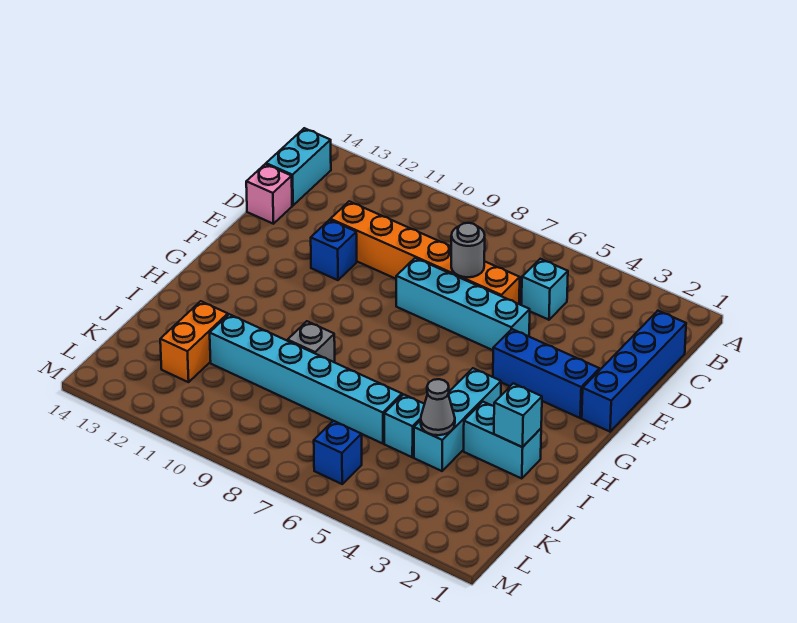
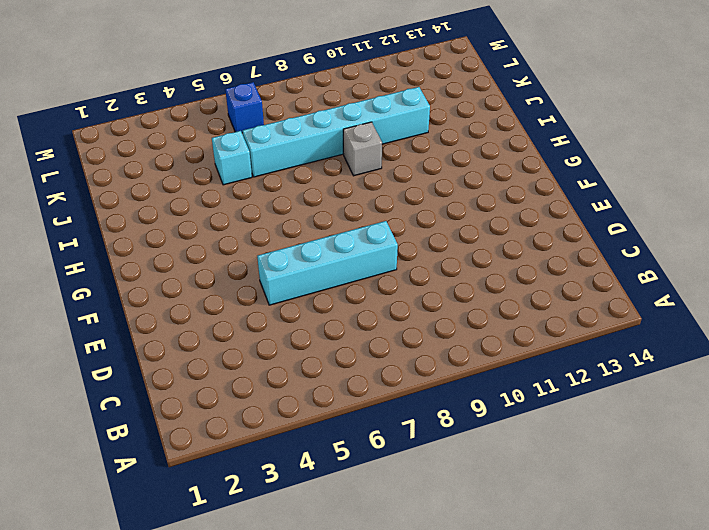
none -> cyan brick B14:C14 level 1
none -> blue brick C1:F1 level 1
none -> cyan brick C5 level 1

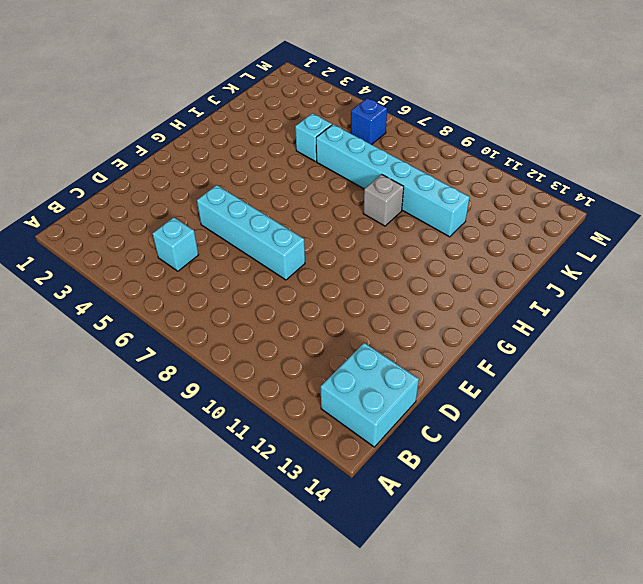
cyan brick B13:C14 level 1 -> cyan brick B14:C14 level 1
none -> blue brick C1:F1 level 1
none -> orange brick D6:D11 level 1
none -> pink brick D14 level 1

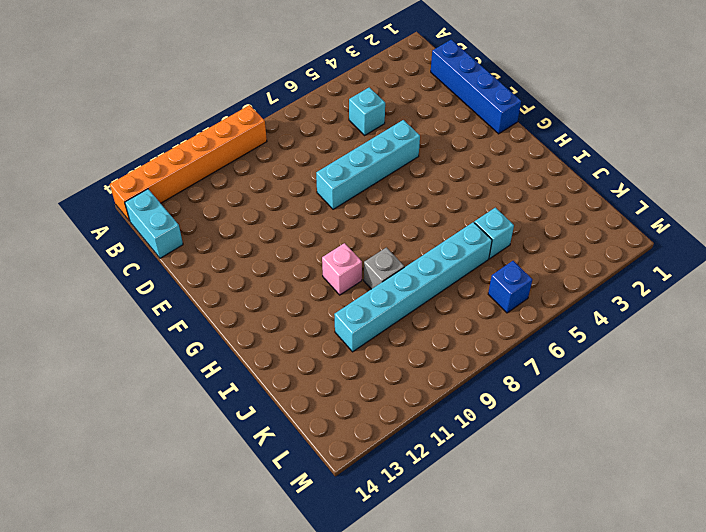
orange brick A9:A14 level 1 -> orange brick D6:D11 level 1
pink brick H10 level 1 -> pink brick D14 level 1
none -> blue brick E11 level 1
none -> blue brick F2:F4 level 1
none -> cyan brick H4:J4 level 1

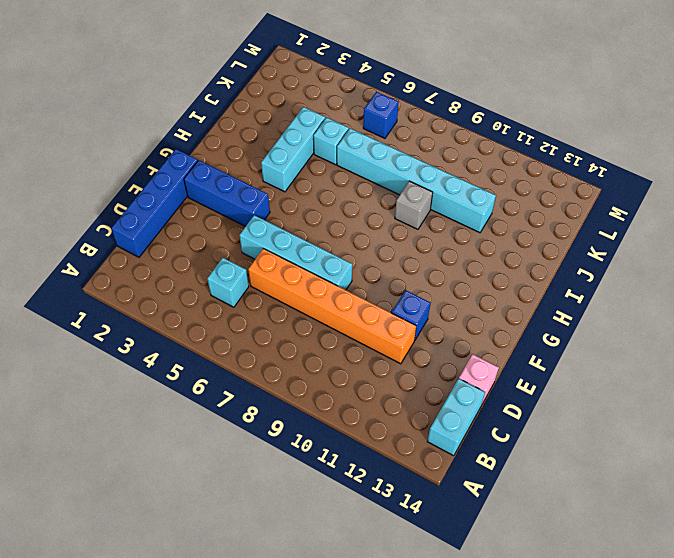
none -> cyan brick I2:I3 level 1
none -> orange brick J12:K12 level 1
none -> grey round brick D7 level 2

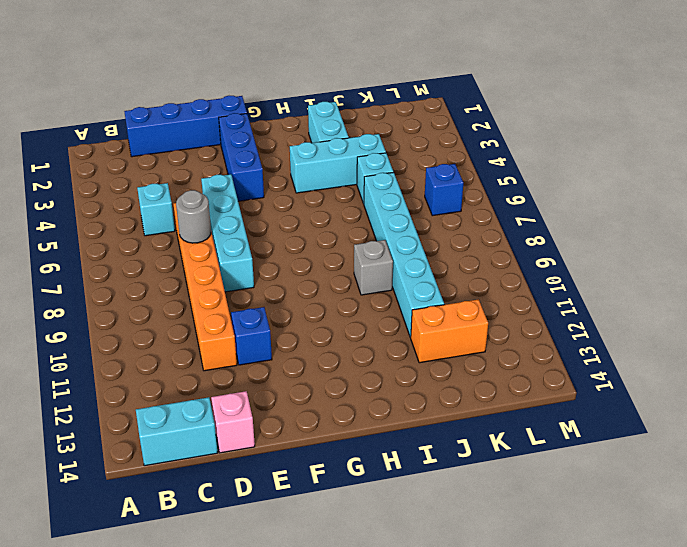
none -> cyan brick I2 level 2
none -> grey cone J4 level 2

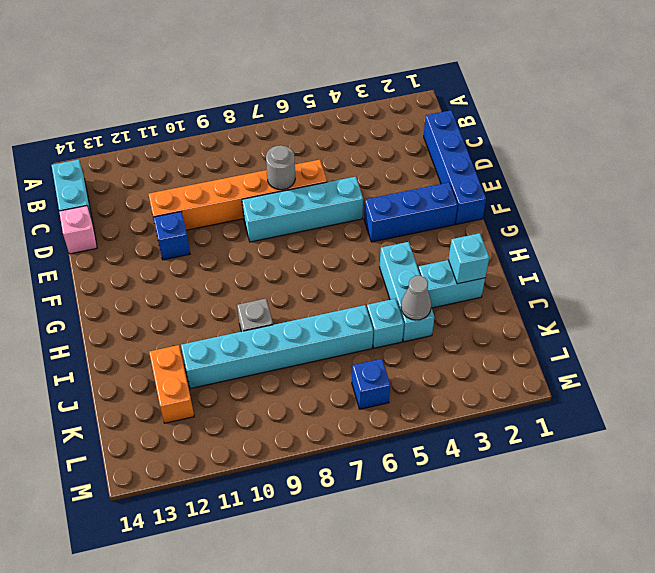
none -> cyan brick C5 level 1

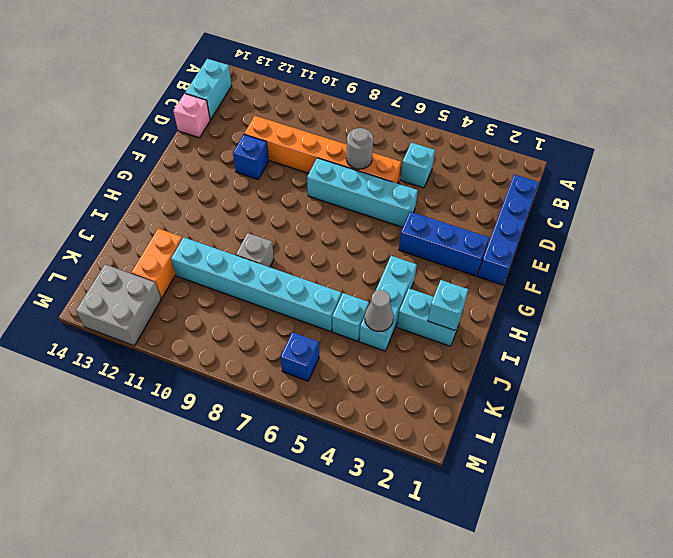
grey brick L12:M13 level 1 -> none

